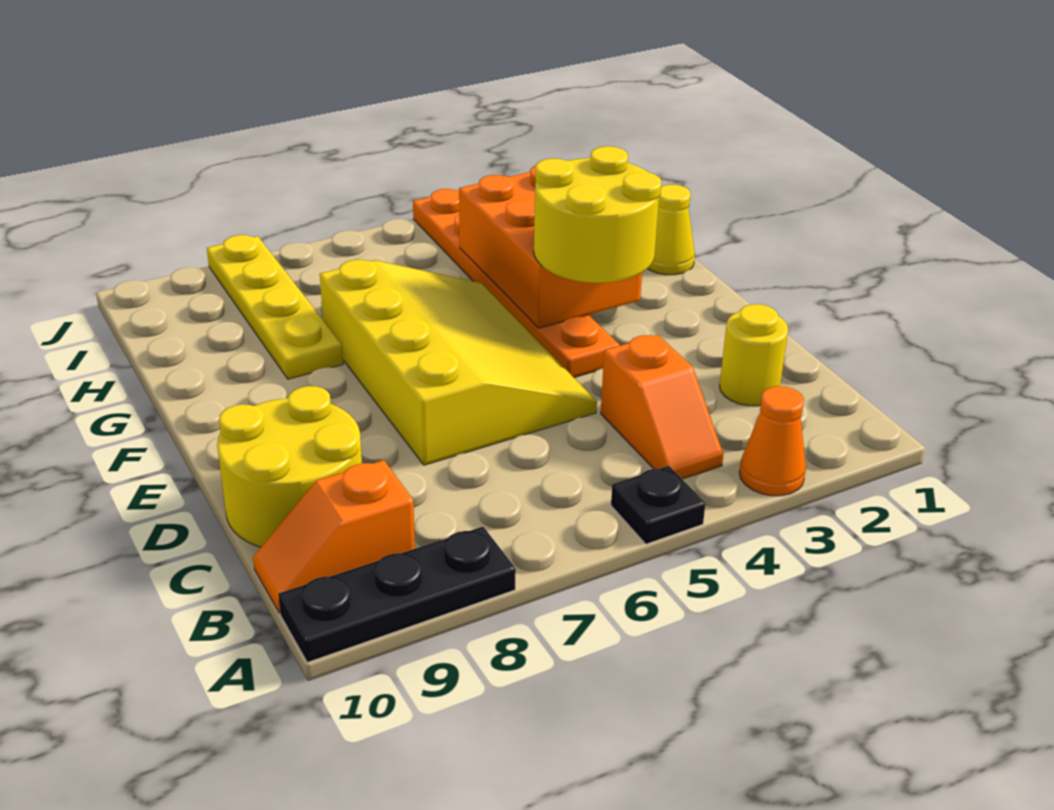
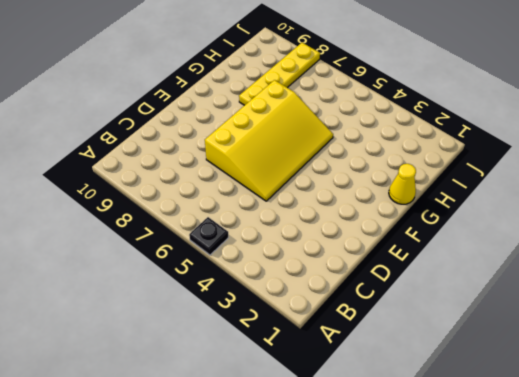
none -> orange cone A3 level 1
none -> black plate A8:A10 level 1
none -> orange slope B4:C4 level 1 top C

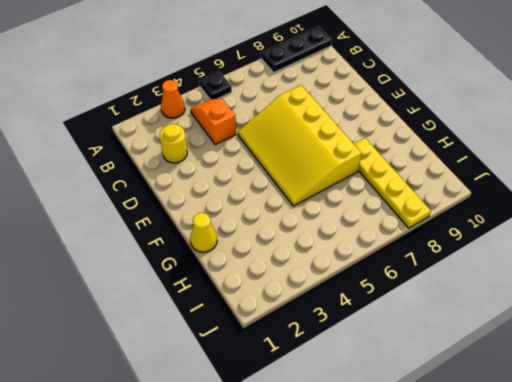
none -> orange slope B9:B10 level 1 top 9
none -> yellow round brick C9:D10 level 1
none -> orange plate E4:J4 level 1

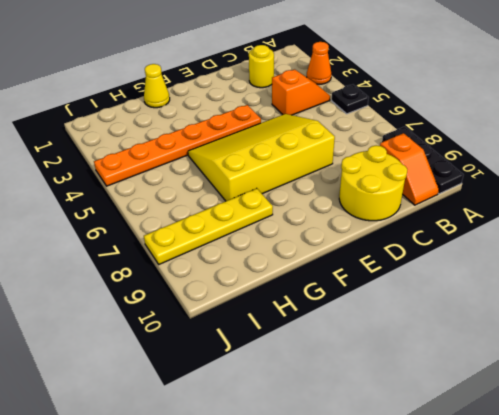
none -> orange brick F3:H4 level 2
none -> yellow round brick E3:F4 level 3

